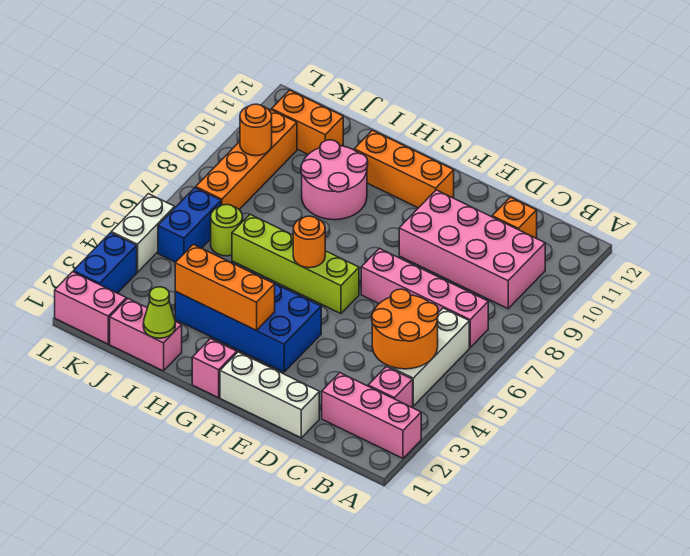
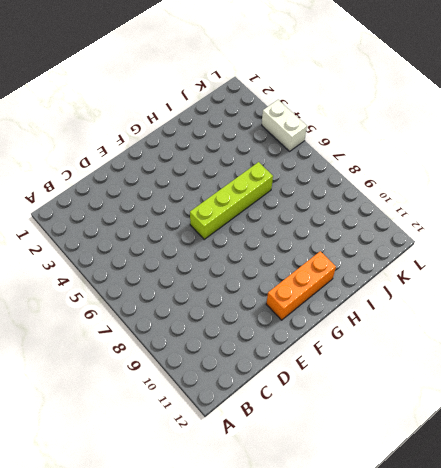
none -> pink brick A2:C2 level 1
none -> pink brick B3 level 1
none -> white brick B4:B6 level 1

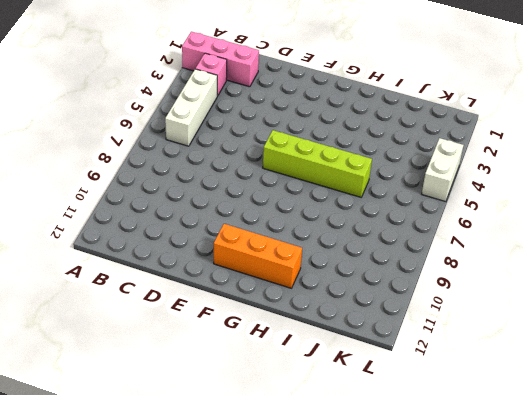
none -> pink brick B7:E7 level 1
none -> pink brick B9:E10 level 1
none -> orange brick C11 level 1

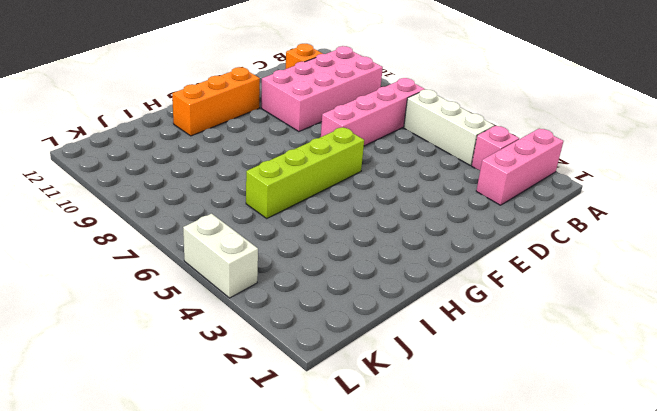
none -> white brick D1:F1 level 1
none -> blue brick F3:I4 level 1
none -> pink brick G1 level 1

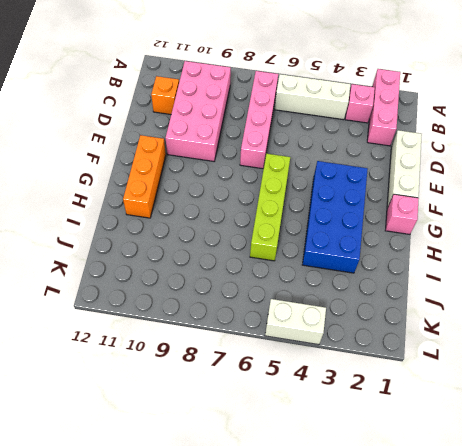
none -> pink round brick H9:I10 level 1
none -> pink brick I1:J1 level 1
none -> lime round brick J6 level 1

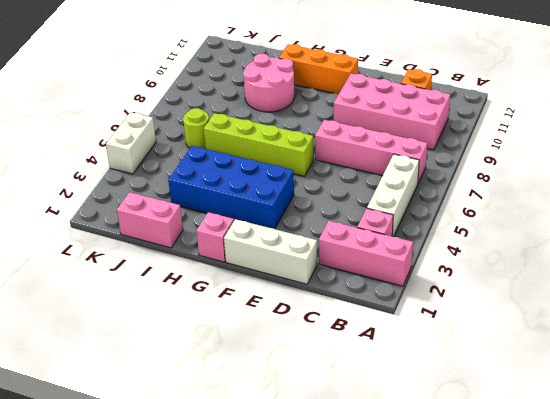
none -> orange brick J11:K11 level 1
none -> pink brick K1:L1 level 1
none -> blue brick K5:K6 level 1

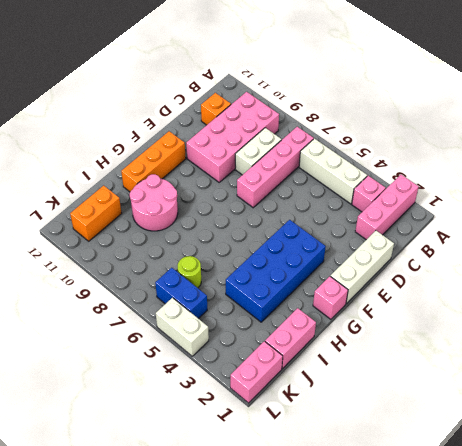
white brick C8:D8 level 1 -> none
none -> lime brick F6:I6 level 1
none -> orange brick K7:K10 level 1
none -> blue brick L2:L3 level 1

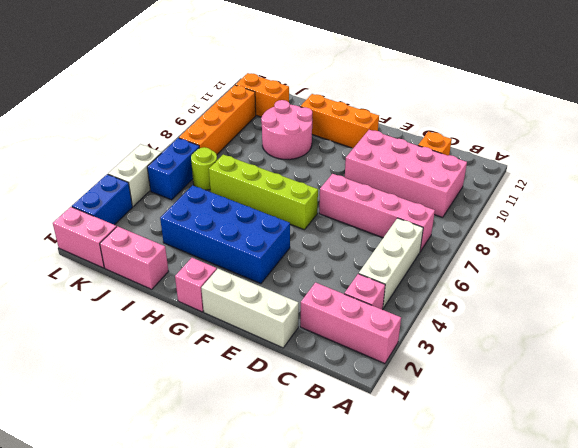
none -> orange round brick B4:C5 level 2
none -> orange brick G3:I3 level 2
none -> orange round brick G6 level 2

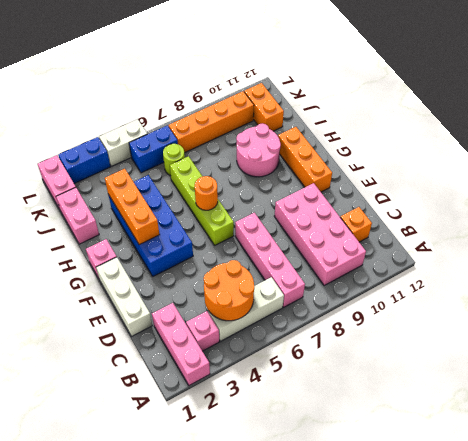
none -> lime cone I1 level 2
none -> orange round brick K9 level 2

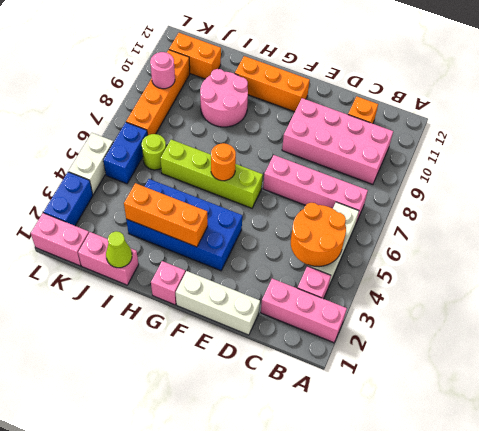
pink round brick K9 level 2 -> orange round brick K9 level 2

